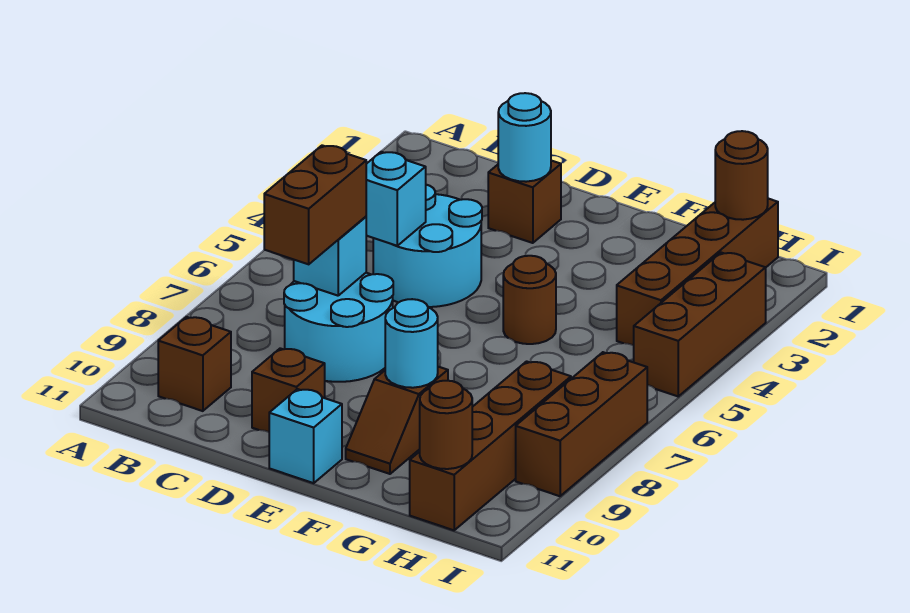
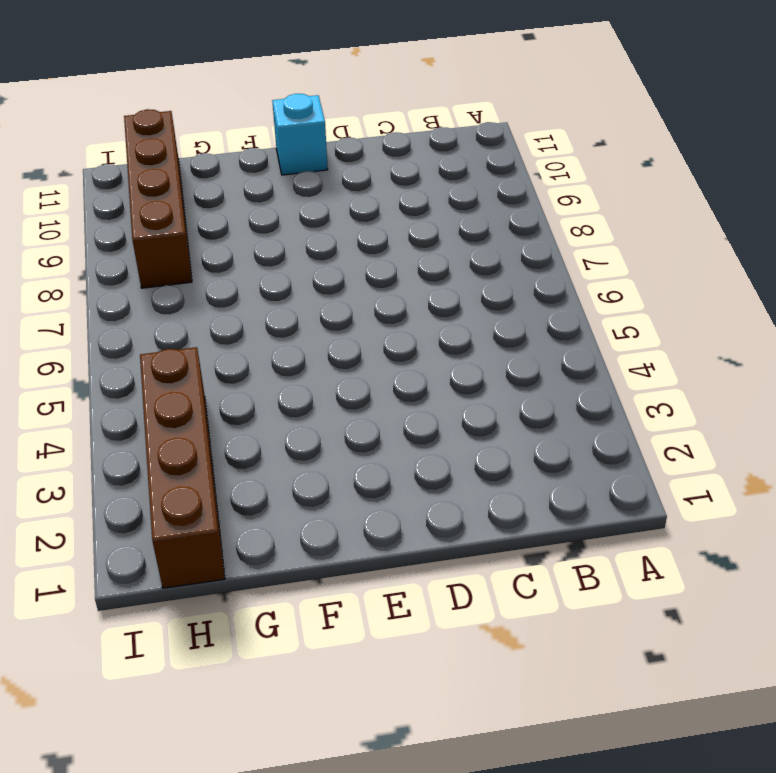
none -> brown brick B10 level 1
none -> cyan round brick C4:D5 level 1
none -> cyan round brick C7:D8 level 1

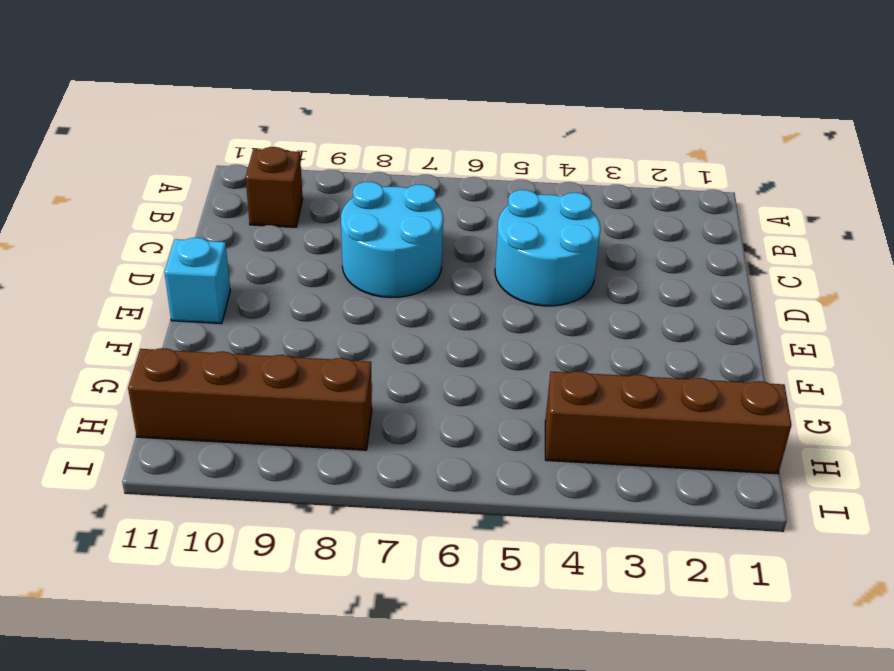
none -> brown brick D2 level 1
none -> brown brick D10 level 1
none -> brown round brick F5 level 1

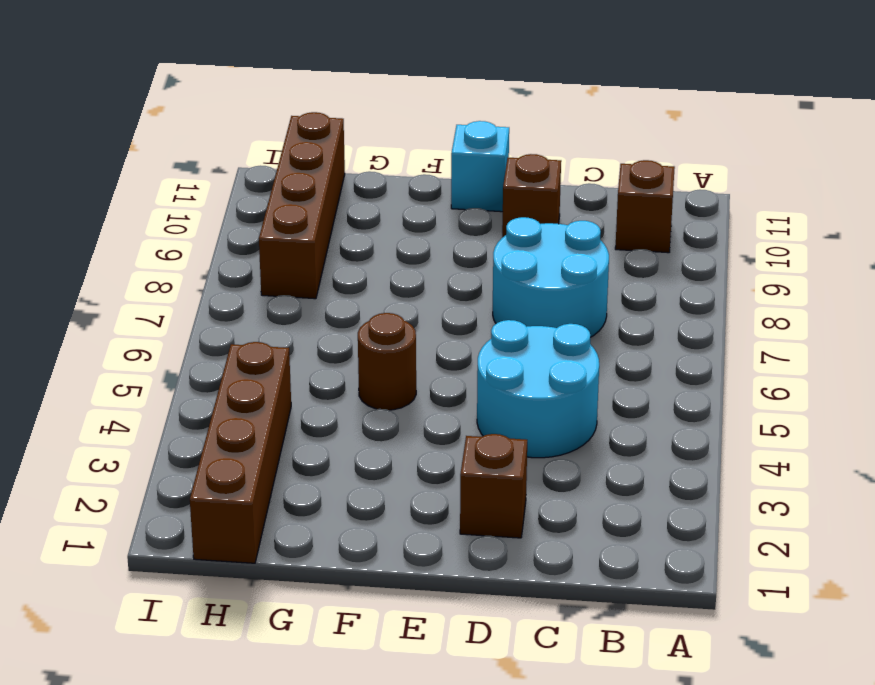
none -> brown slope F9:F10 level 1 top 9
none -> brown brick I3:I5 level 1
none -> brown brick I7:I9 level 1

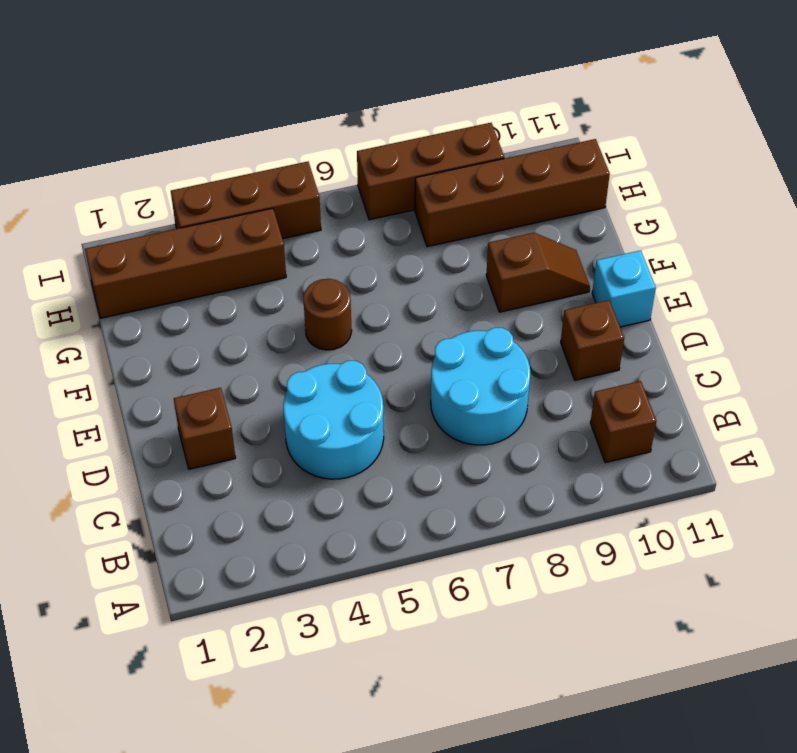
none -> cyan brick C5 level 2
none -> cyan brick C7 level 2
none -> cyan round brick D2 level 2

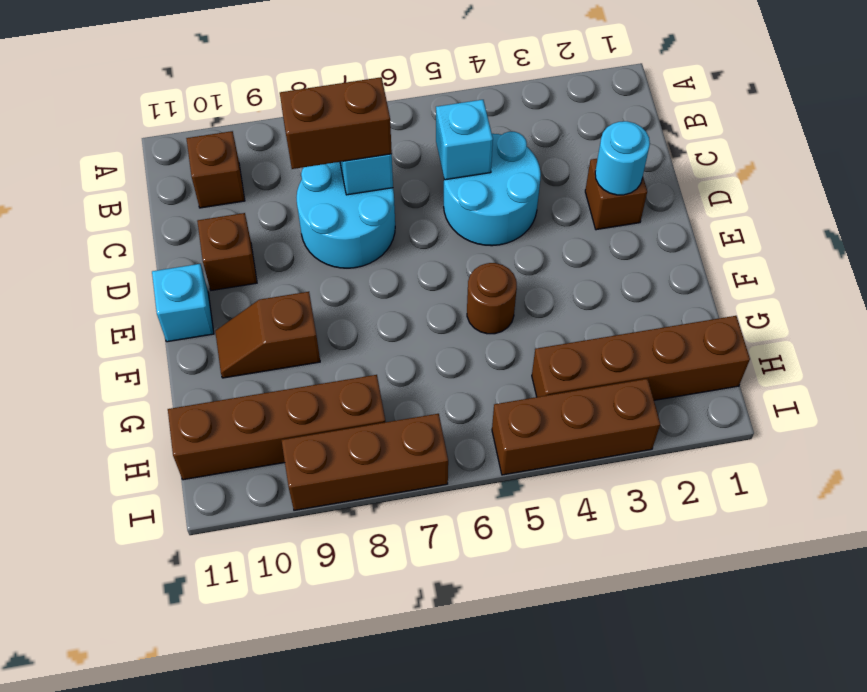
none -> cyan round brick F9 level 2
none -> brown round brick H1 level 2
none -> brown round brick H11 level 2

